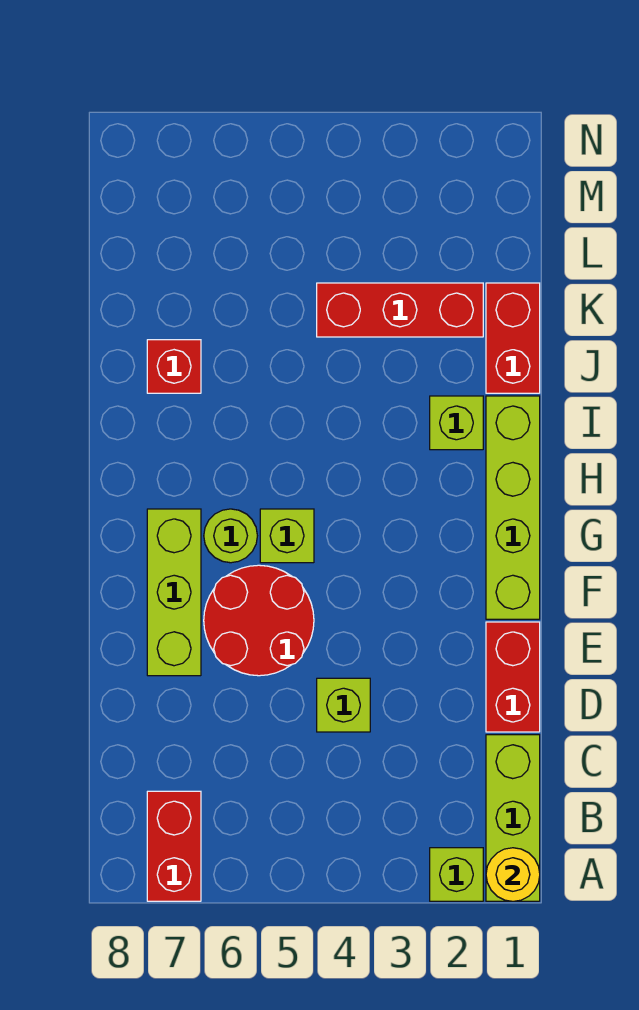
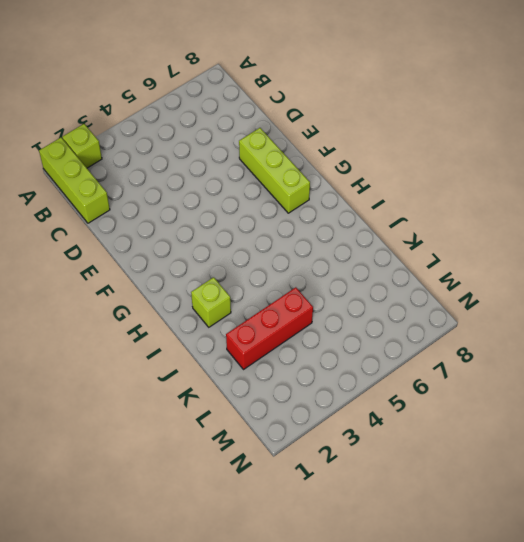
none -> red brick A7:B7 level 1
none -> red brick D1:E1 level 1
none -> lime brick D4 level 1

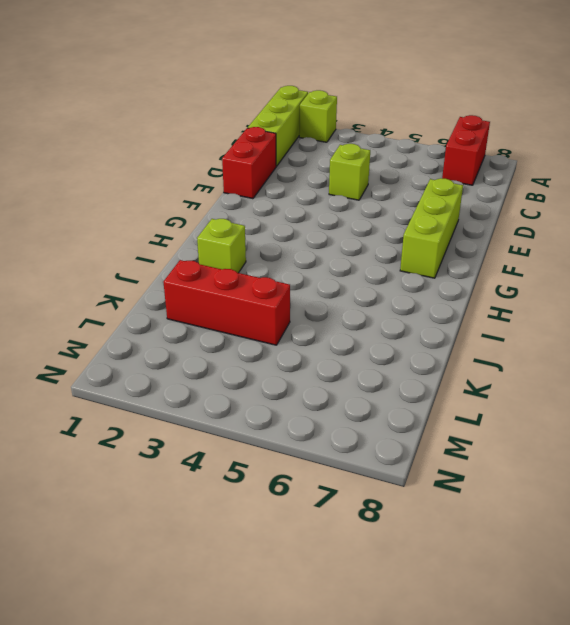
none -> red round brick E5:F6 level 1
none -> lime brick F1:I1 level 1
none -> lime brick G5 level 1

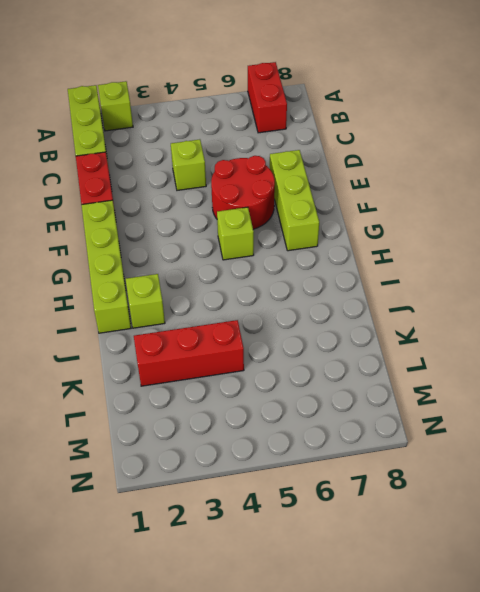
none -> lime round brick G6 level 1
none -> red brick J1:K1 level 1
none -> red brick J7 level 1

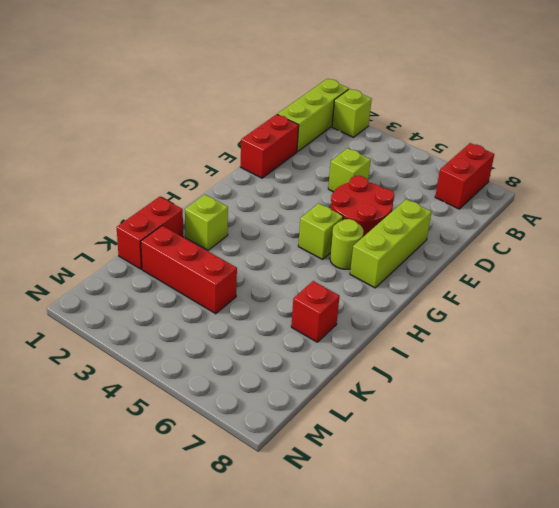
none -> lime brick F1:I1 level 1
none -> yellow round brick A1 level 2

